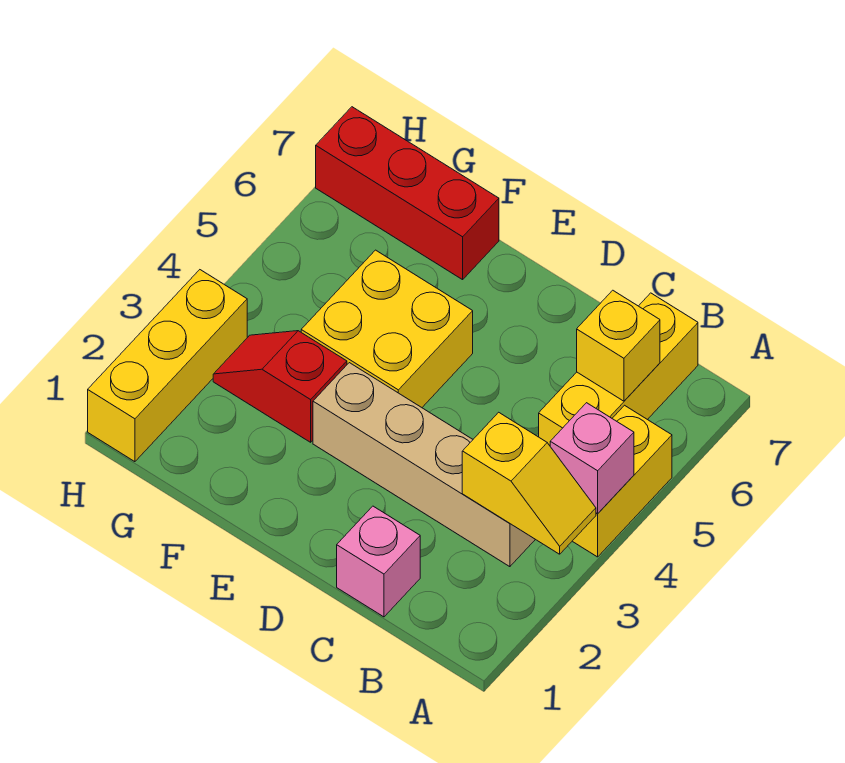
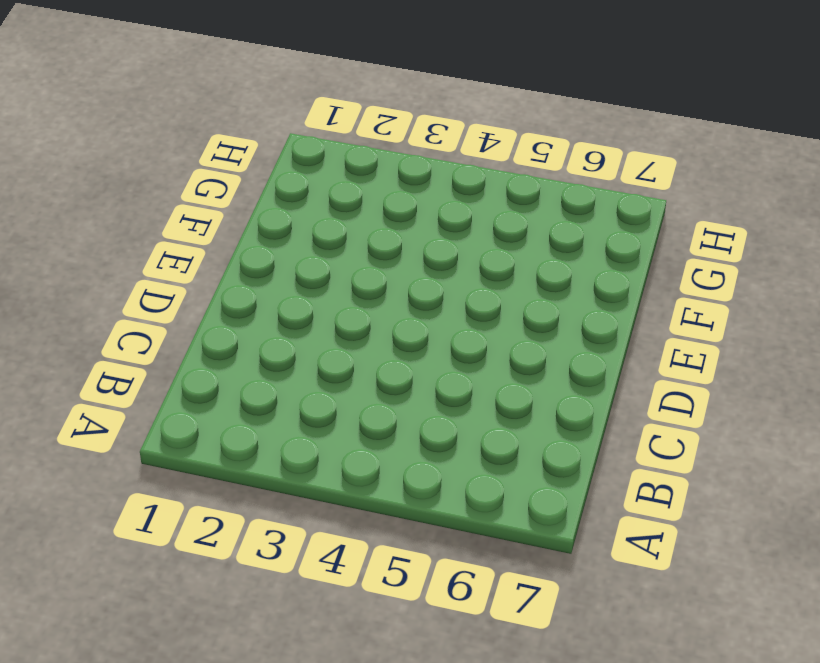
none -> yellow brick A4:A5 level 1
none -> tan brick B3:E3 level 1

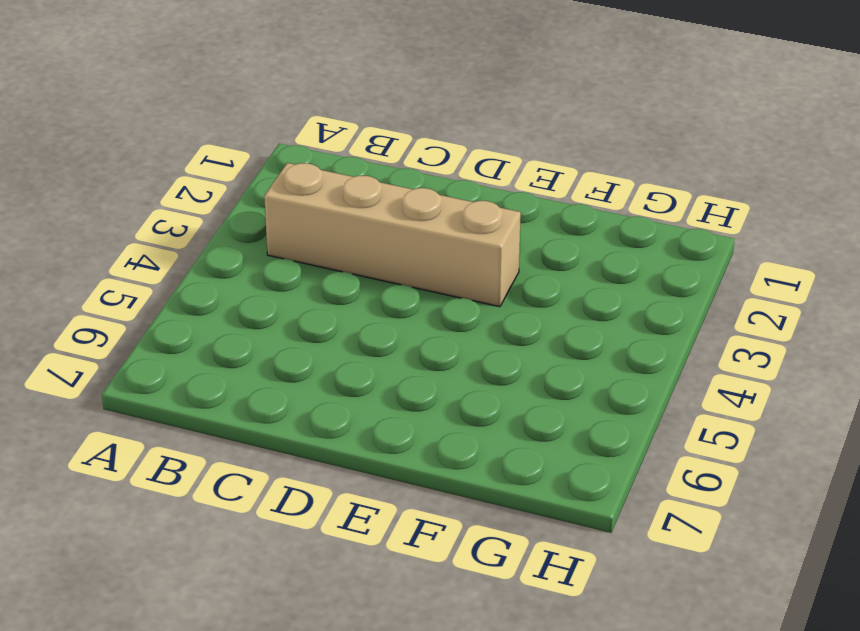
none -> yellow brick A4:A5 level 1
none -> yellow brick B5:B7 level 1

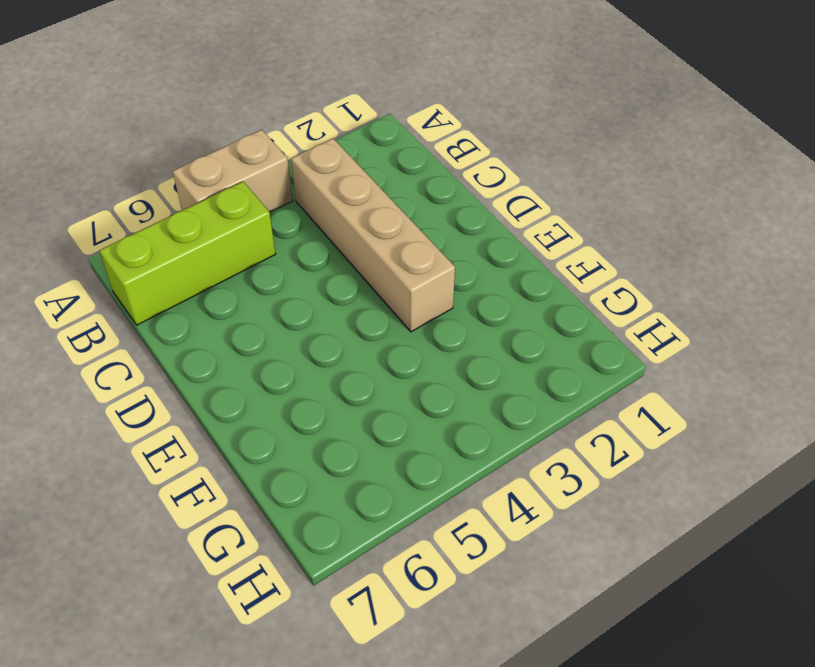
tan brick A4:A5 level 1 -> yellow brick A4:A5 level 1
lime brick B5:B7 level 1 -> yellow brick B5:B7 level 1
none -> pink brick C1 level 1
none -> yellow brick E4:F5 level 1

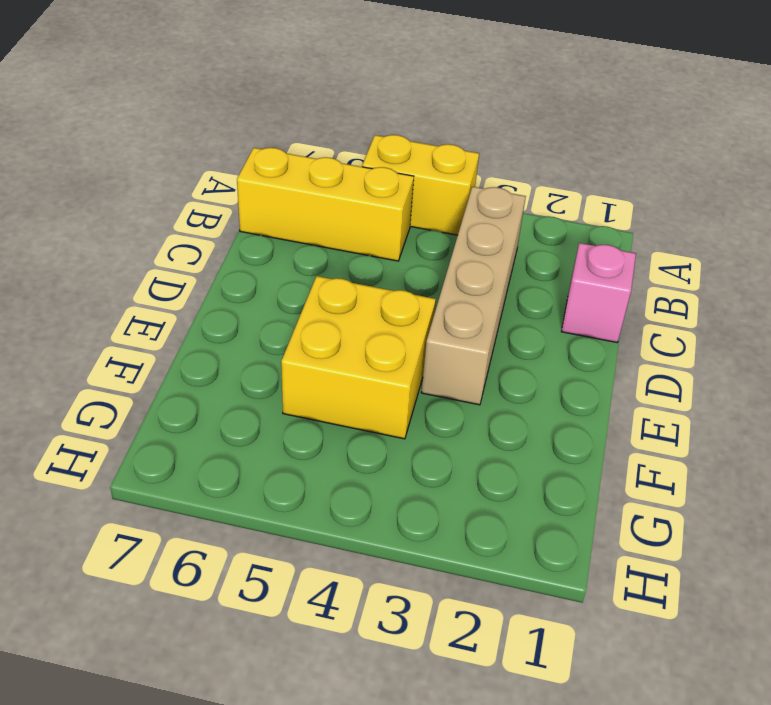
none -> red slope F3:G3 level 1 top F
none -> red brick F7:H7 level 1

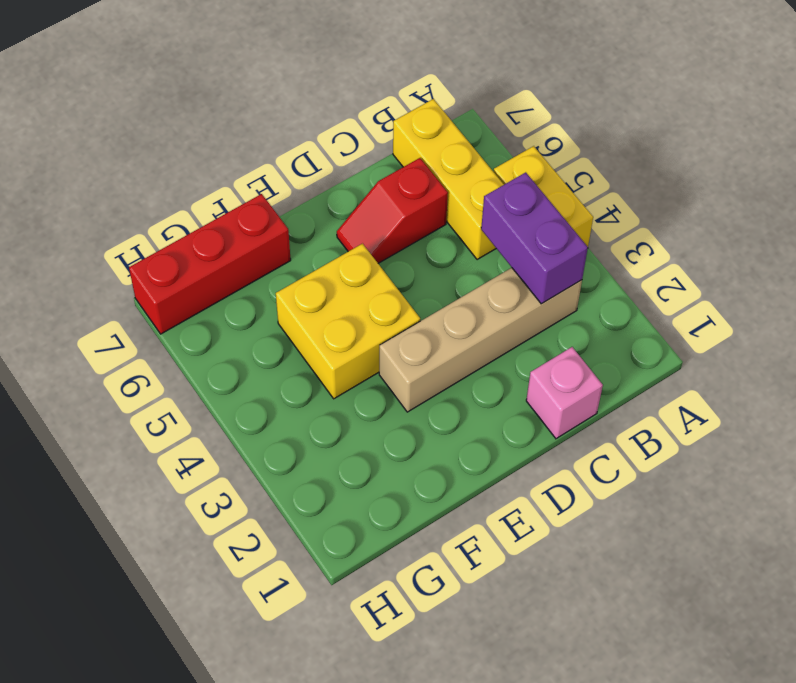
purple brick B3:B4 level 2 -> yellow slope A3:B3 level 2 top B
red slope C6:D6 level 1 top C -> red slope F3:G3 level 1 top F
none -> yellow brick H1:H3 level 1
none -> pink brick A4 level 2

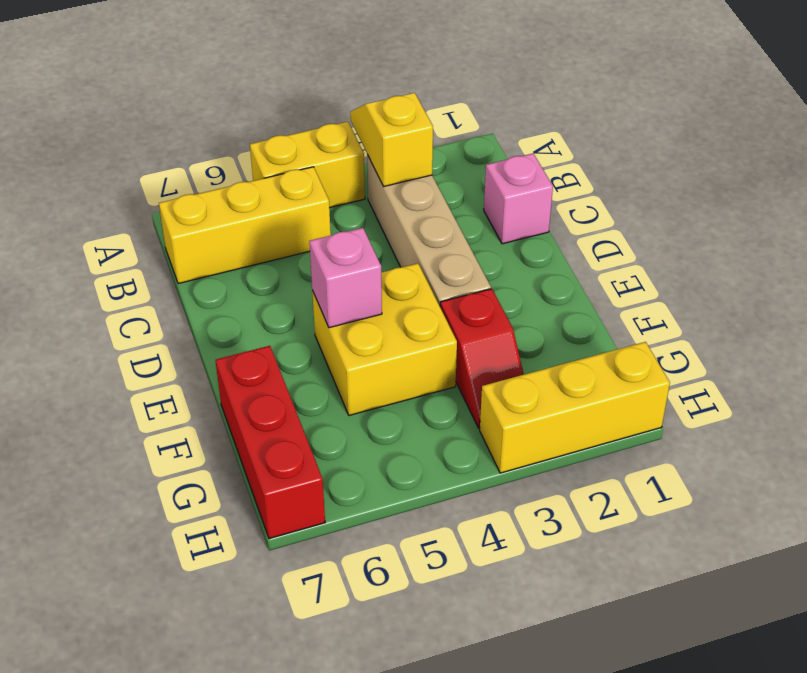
pink brick E5 level 2 -> pink brick A4 level 2
none -> yellow brick B6 level 2

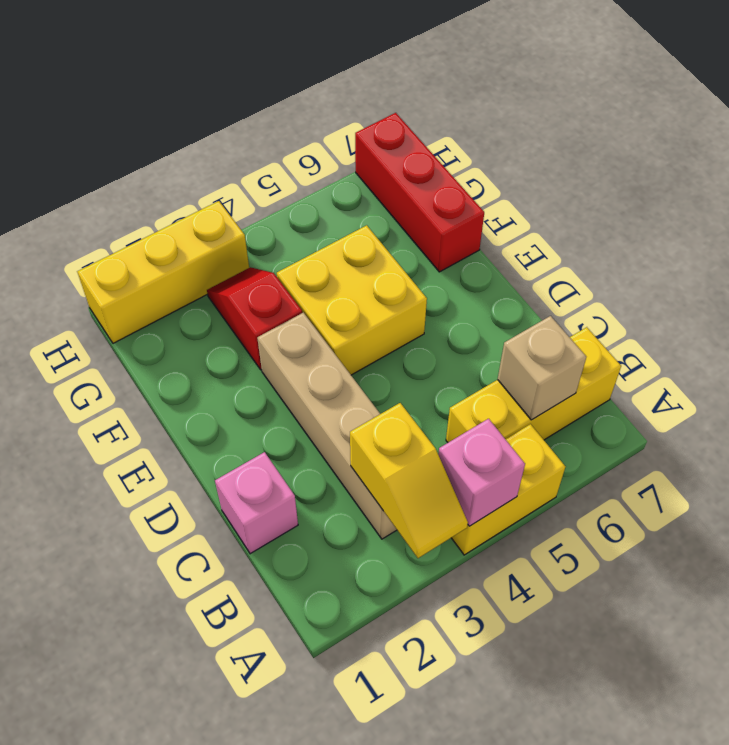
tan brick B6 level 2 -> yellow brick B6 level 2

